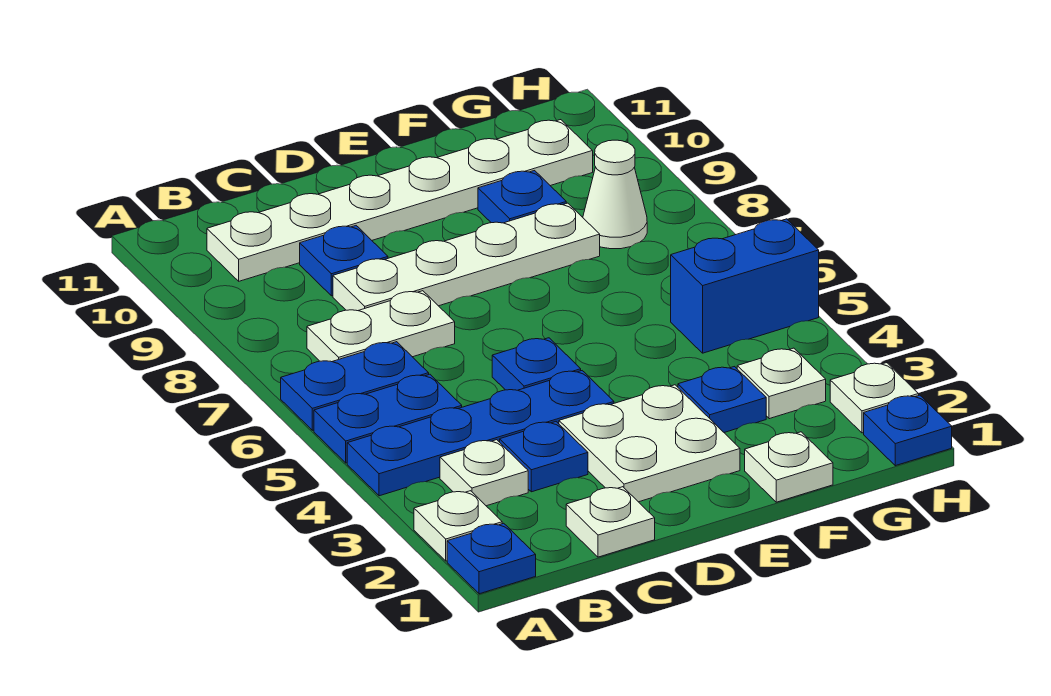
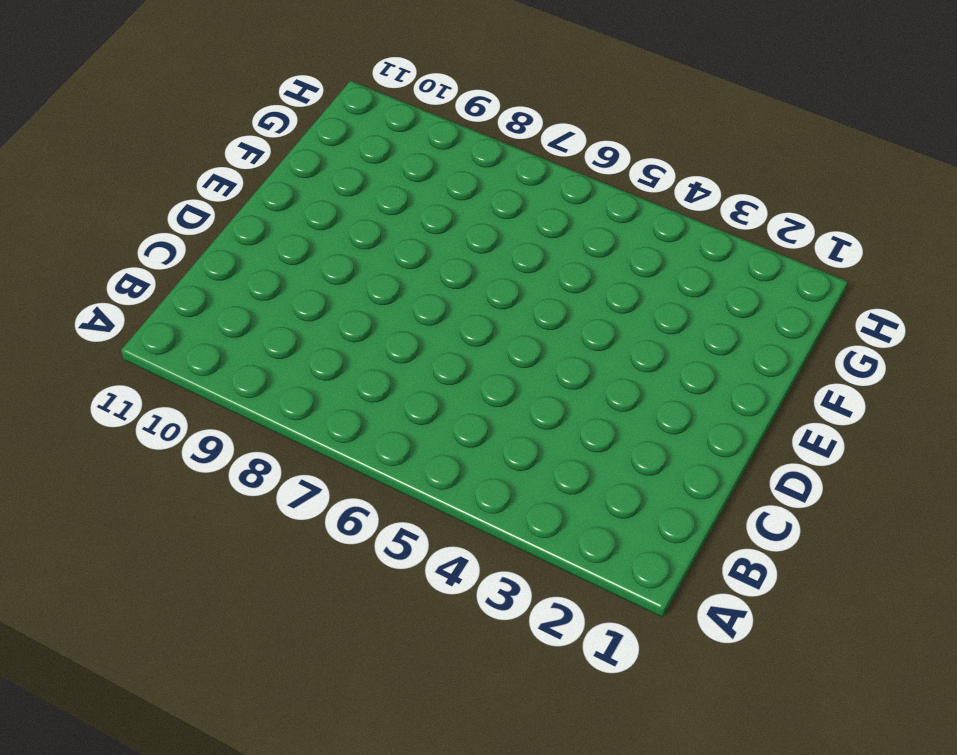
none -> blue plate A1 level 1
none -> white plate A2 level 1
none -> blue plate A4:D4 level 1

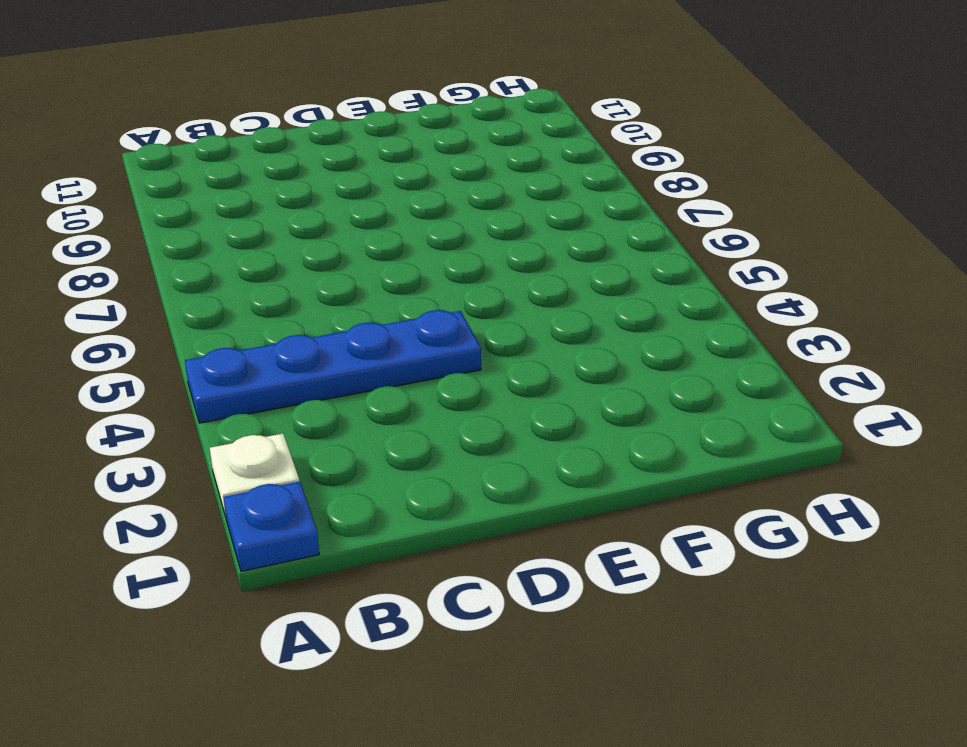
none -> blue plate A5:B5 level 1
none -> blue plate A6:B6 level 1
none -> white plate B3 level 1

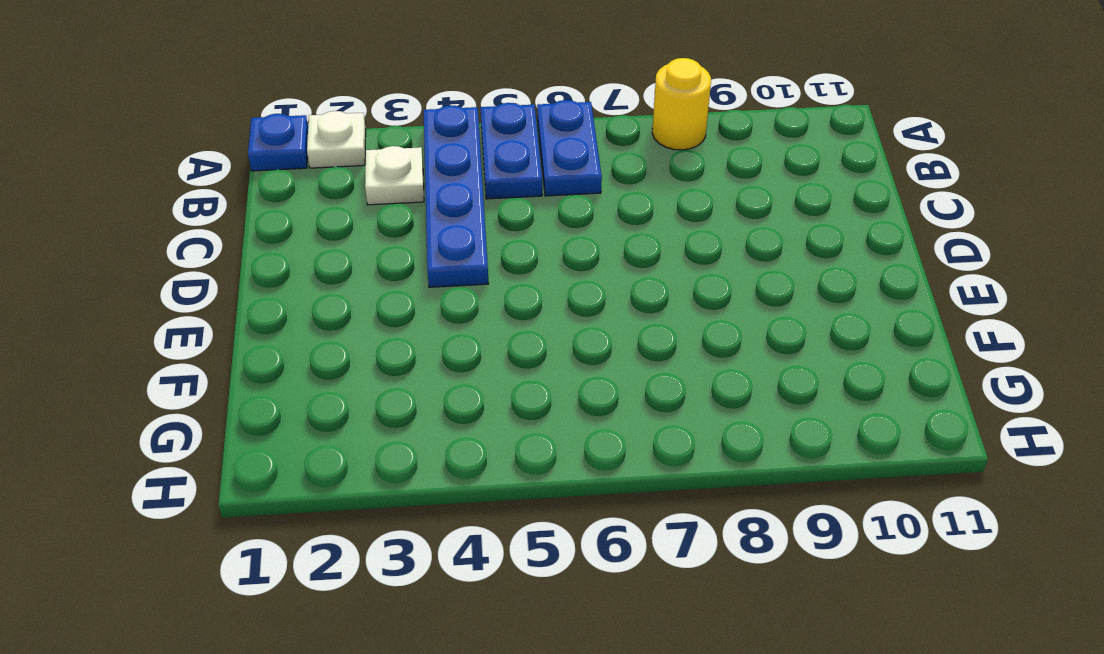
yellow round brick A8 level 1 -> none
none -> white plate B7:C7 level 1
none -> white plate B10:G10 level 1
none -> white plate C1 level 1

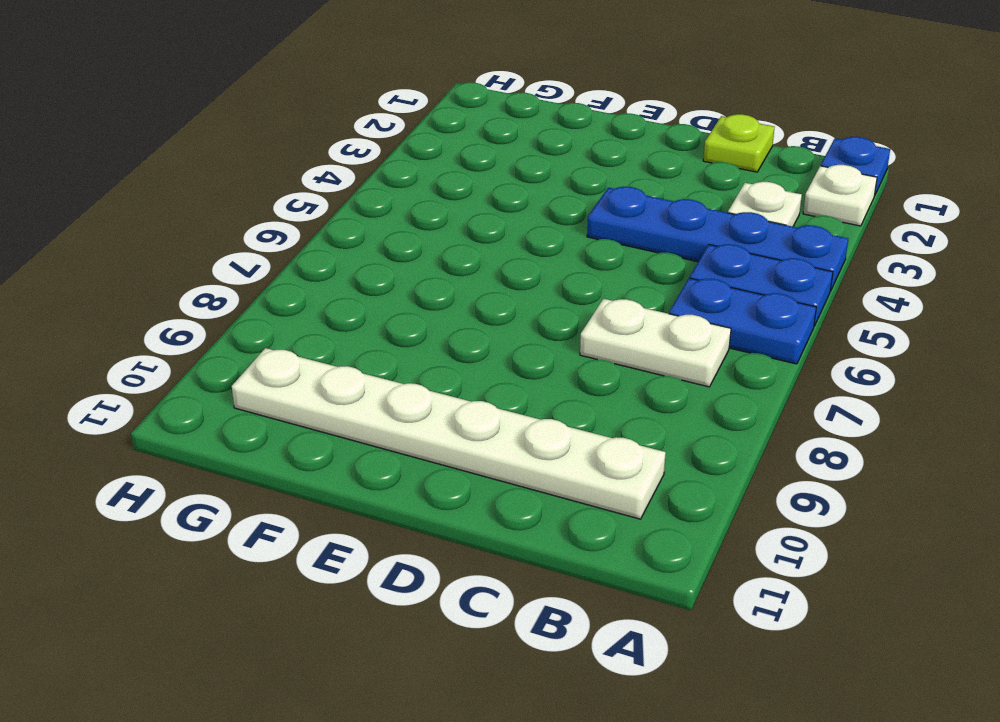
lime plate C1 level 1 -> white plate C1 level 1
none -> blue plate C3 level 1
none -> white plate C8:F8 level 1
none -> blue plate C9 level 1

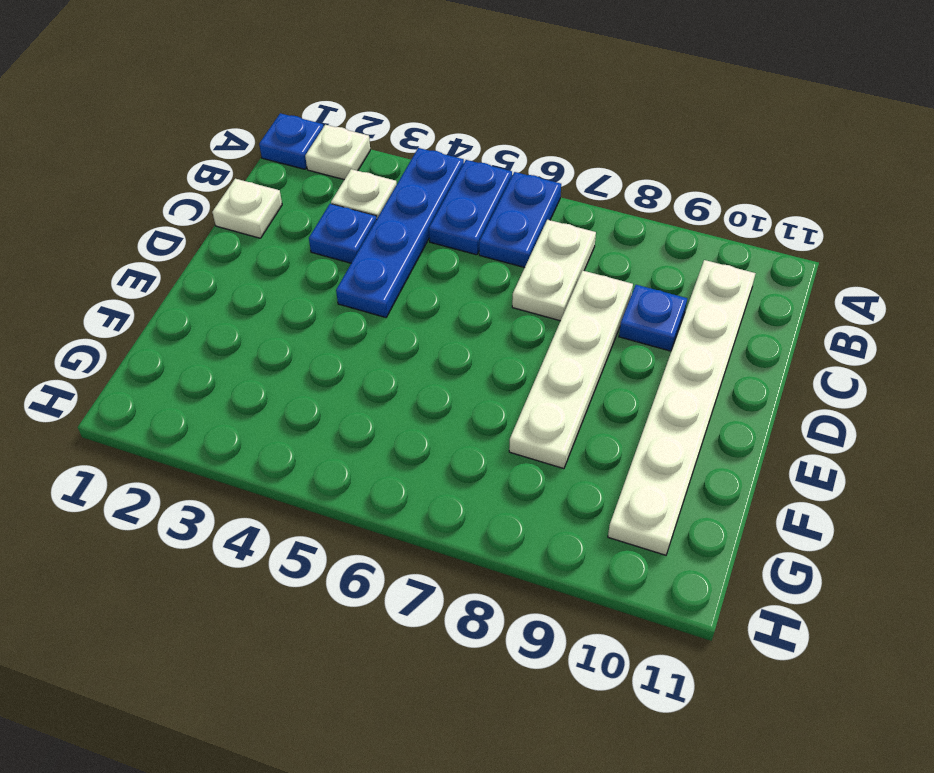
none -> white plate D2:E3 level 1
none -> blue plate D5 level 1
none -> white plate F1 level 1

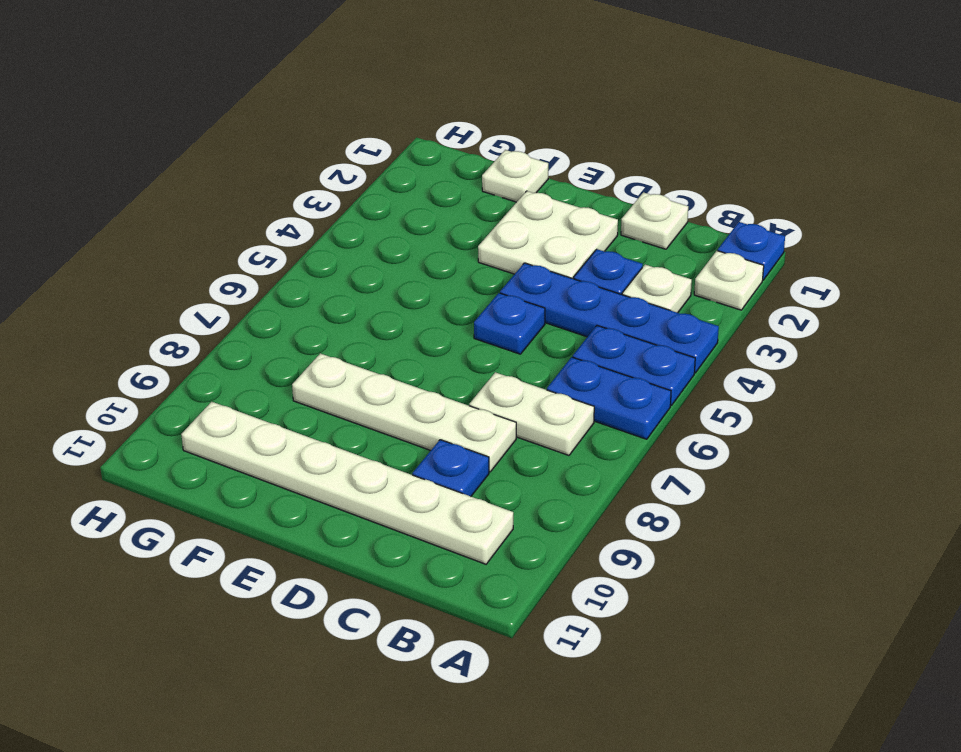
none -> blue plate F3 level 1
none -> blue plate F9 level 1
none -> white plate G3 level 1

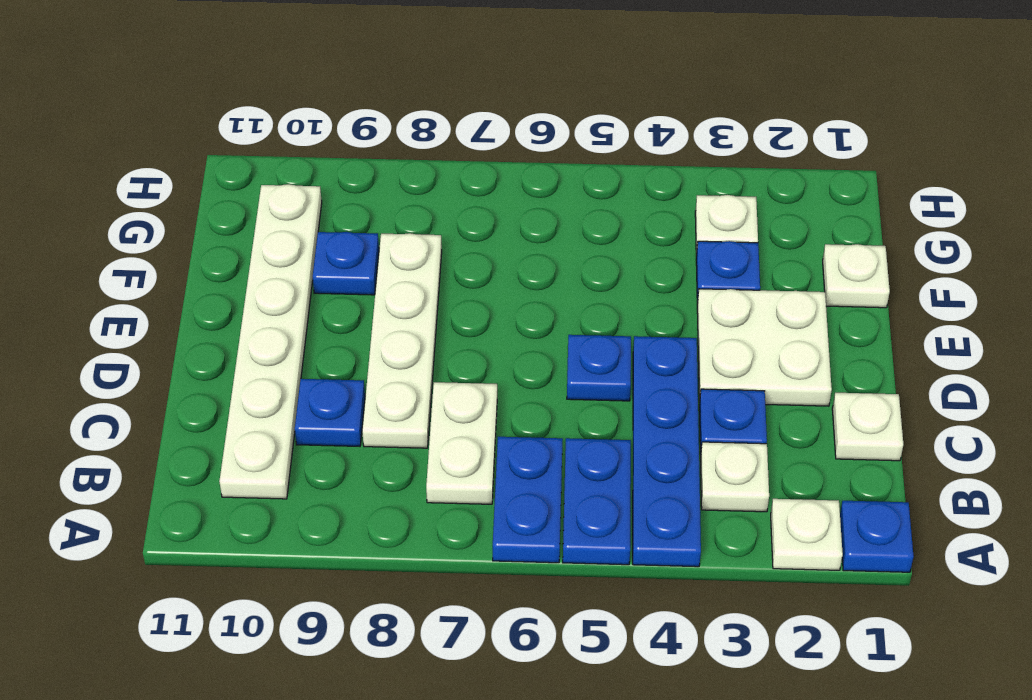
none -> blue brick G5:H5 level 1
none -> white cone G8 level 1
none -> blue plate H1 level 1

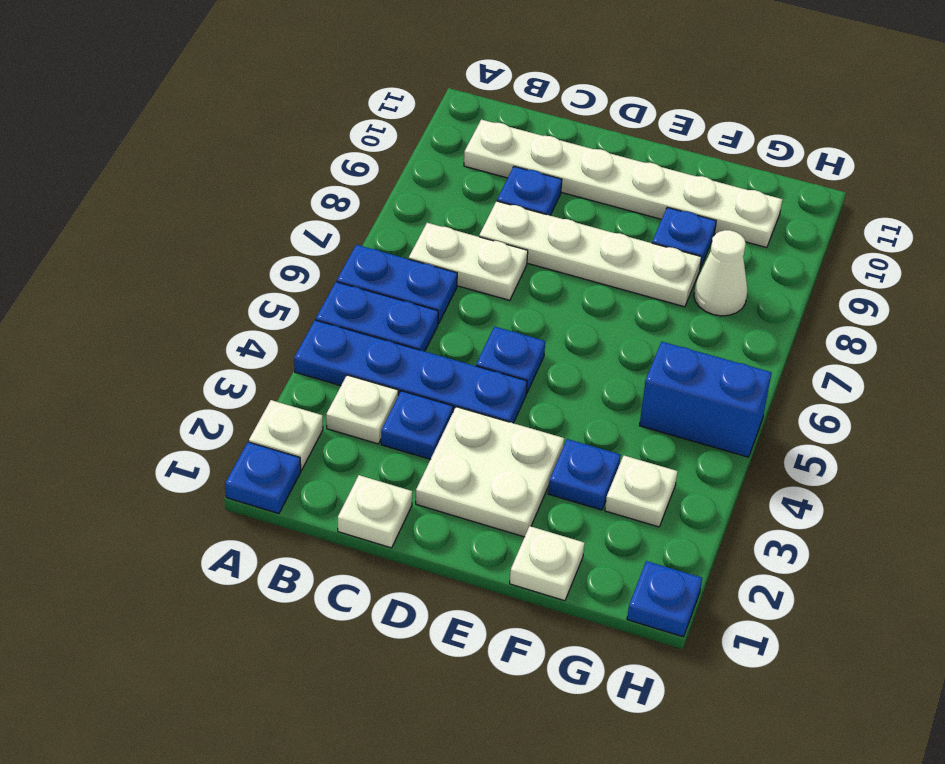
none -> white plate H2 level 1

